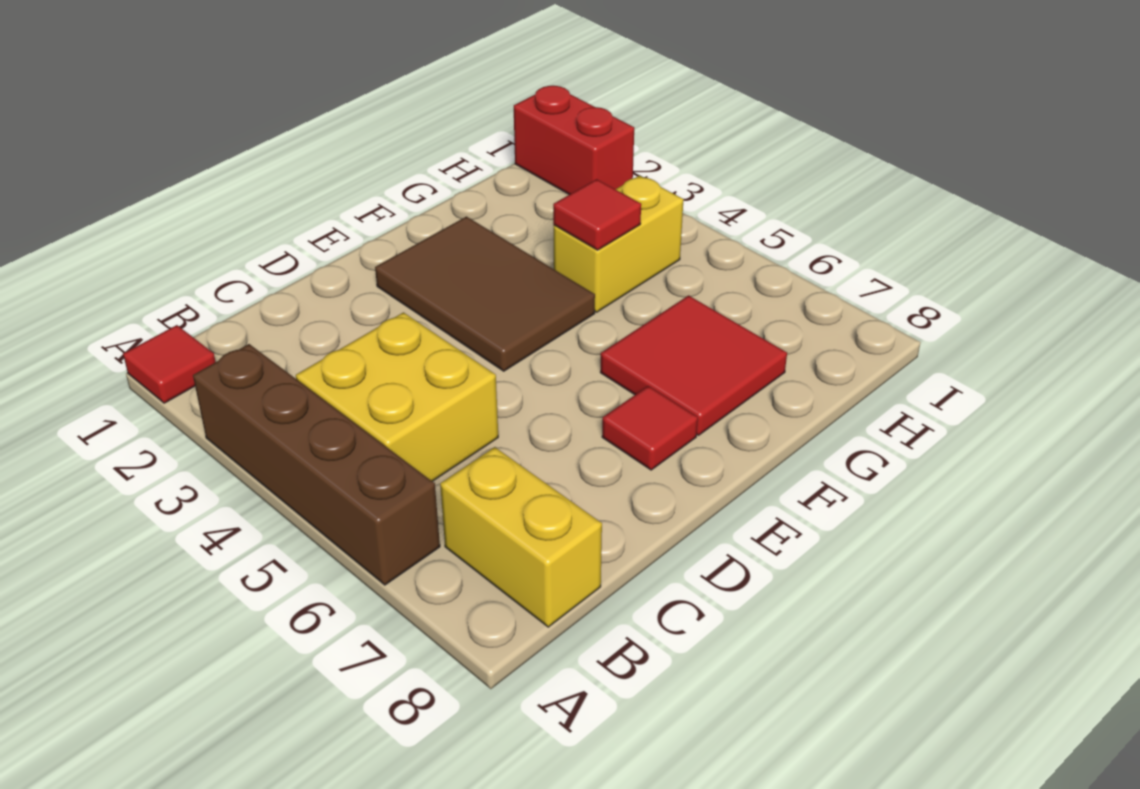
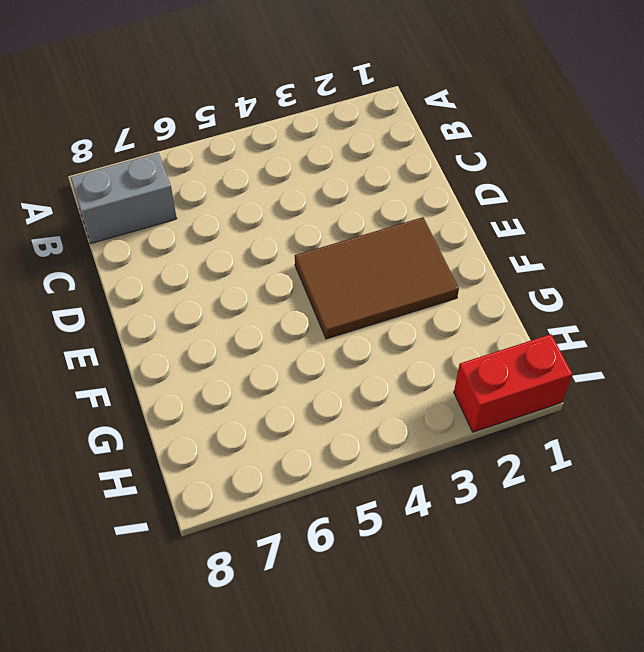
grey brick B7:B8 level 1 -> yellow brick B7:B8 level 1
none -> red tile A1 level 1
none -> brown brick A3:A6 level 1

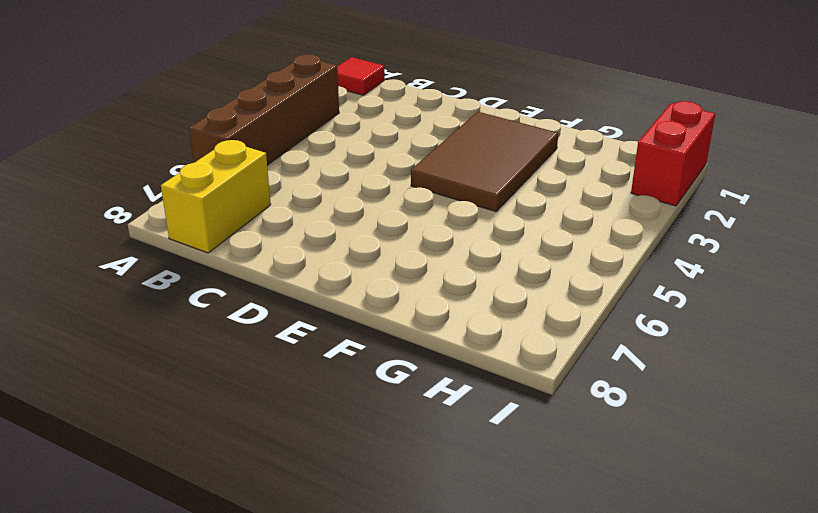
none -> yellow brick B4:C5 level 1
none -> red tile E7 level 1

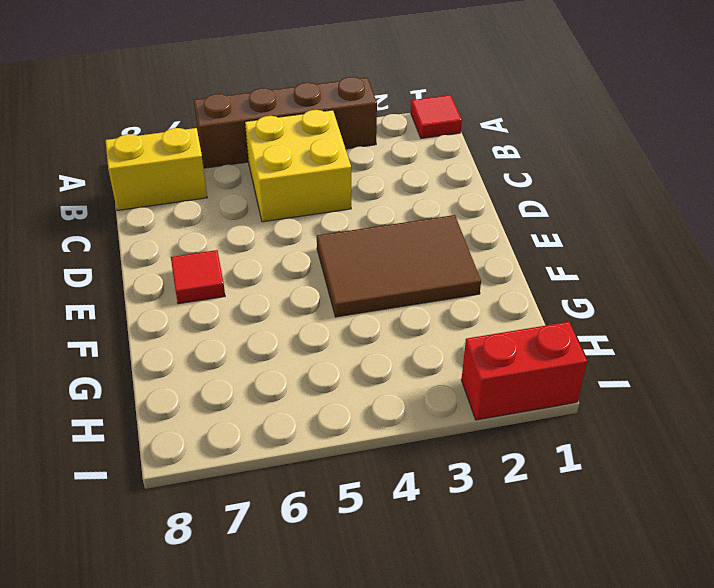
none -> red tile F6:G7 level 1
none -> yellow brick G4:H4 level 1

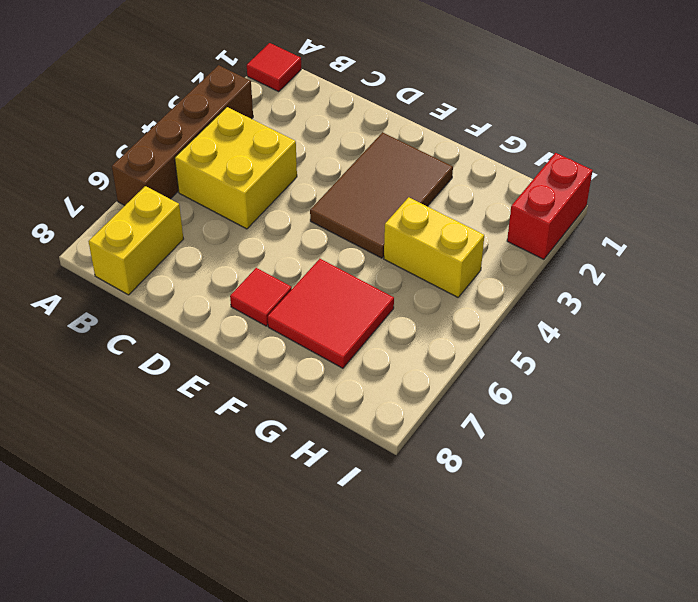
none -> red tile G4 level 2

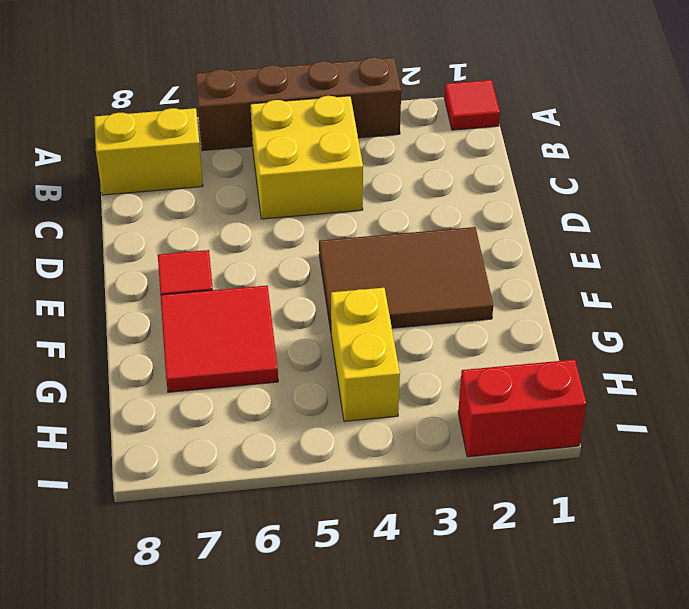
none -> red tile G4 level 2

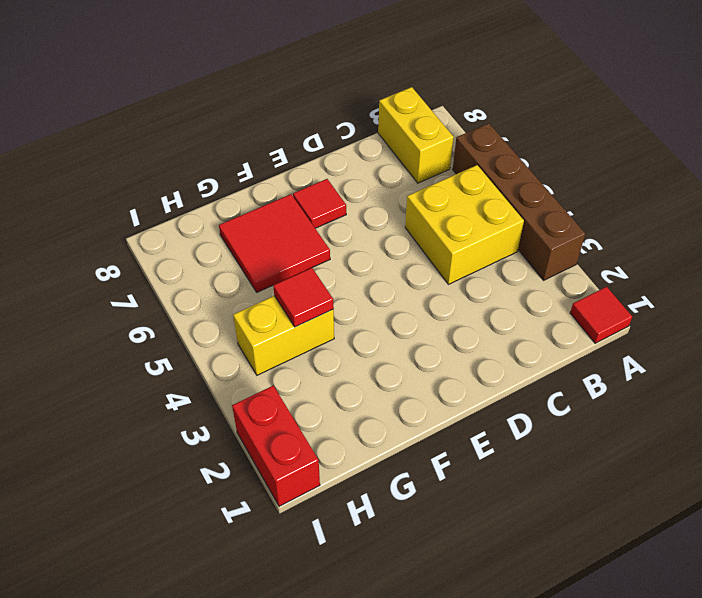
none -> brown tile E2:F4 level 1

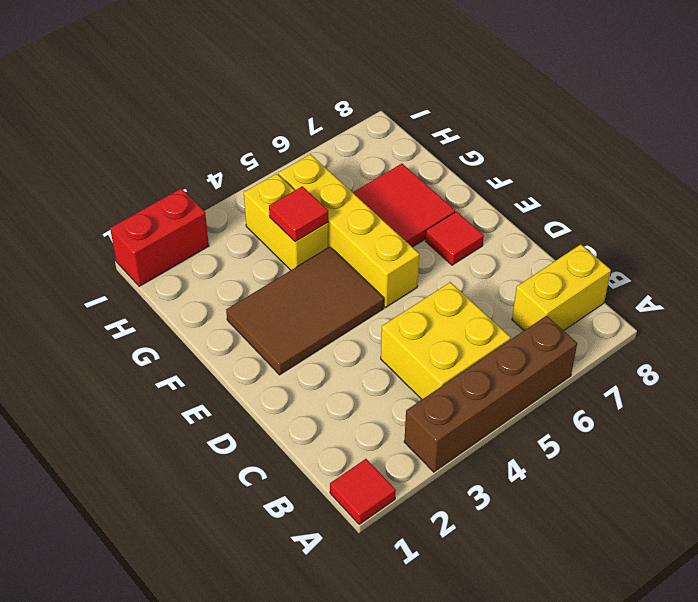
yellow brick E5:H5 level 1 -> none

